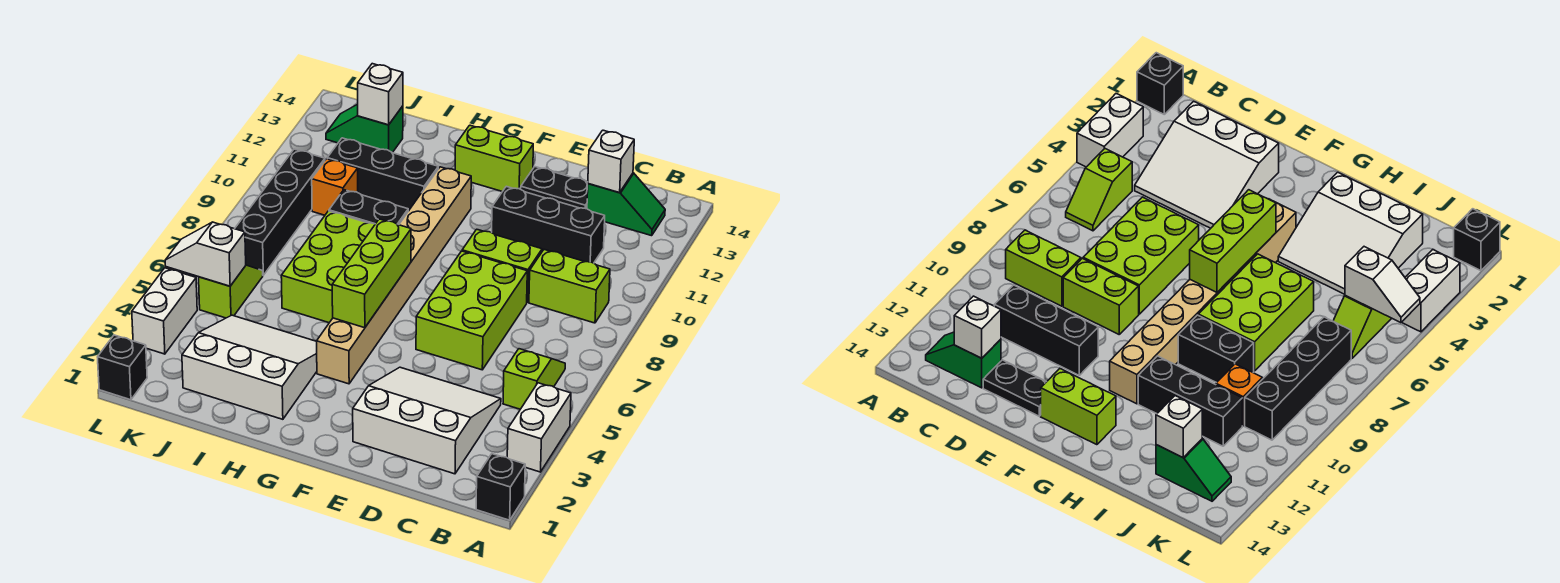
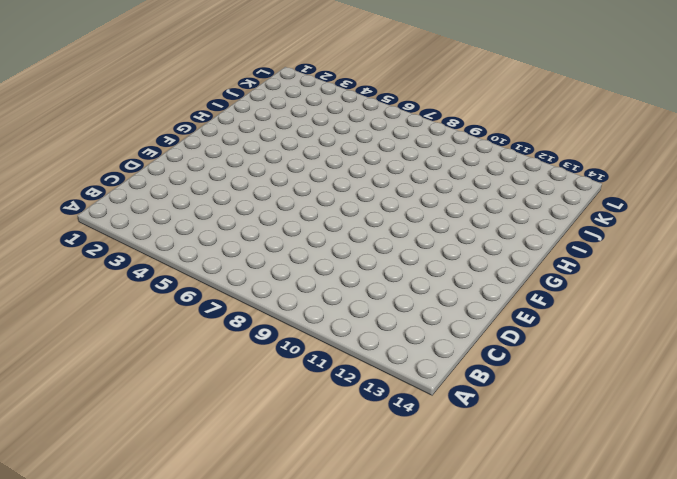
none -> black brick A1 level 1
none -> white brick A3:A4 level 1
none -> lime slope B5:B6 level 1 top 5

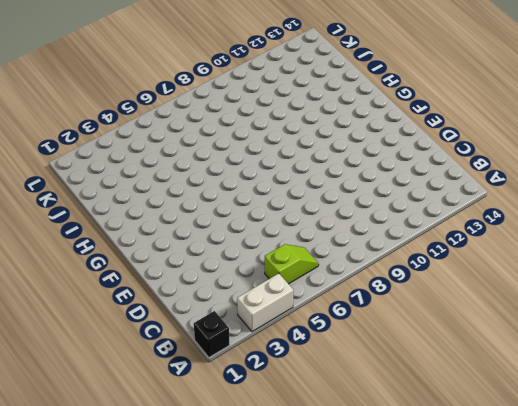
none -> lime brick B9:C9 level 1
none -> green slope B13:C13 level 1 top C
none -> white slope C2:E4 level 1 top 2

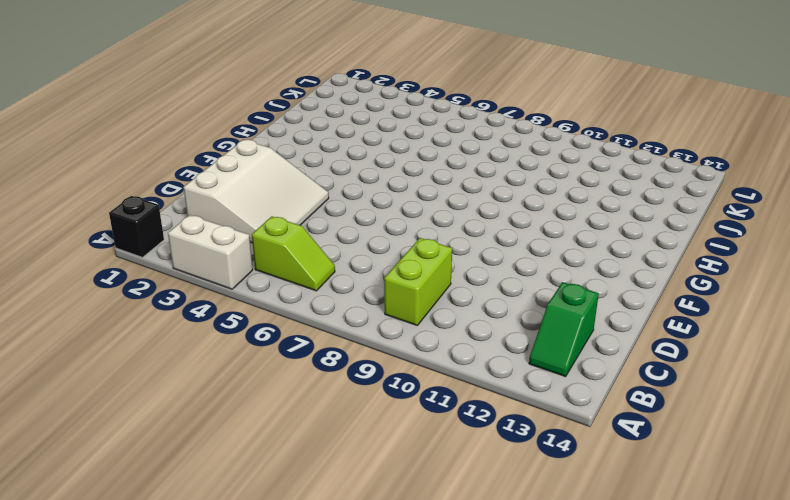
none -> black brick C11:E11 level 1
none -> lime brick D6:E8 level 1
none -> lime brick D9:E9 level 1

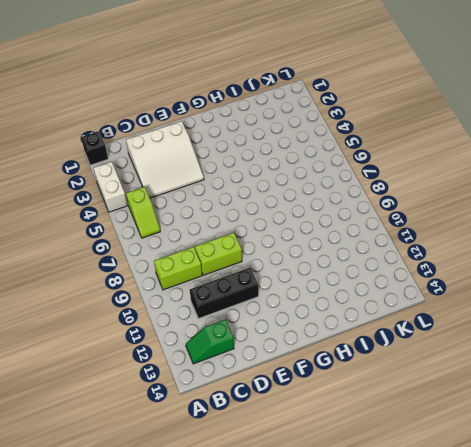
none -> lime brick D6:E8 level 1
none -> black plate D13:E13 level 1
none -> lime brick F13:G13 level 1

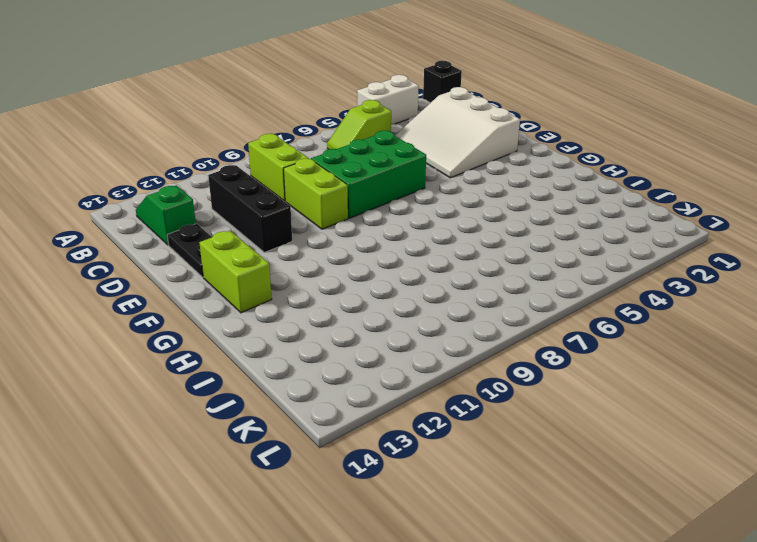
green brick D6:E8 level 1 -> lime brick D6:E8 level 1
none -> tan brick G4:G11 level 1
none -> white slope H2:J4 level 1 top 2
none -> lime brick H6:I8 level 1

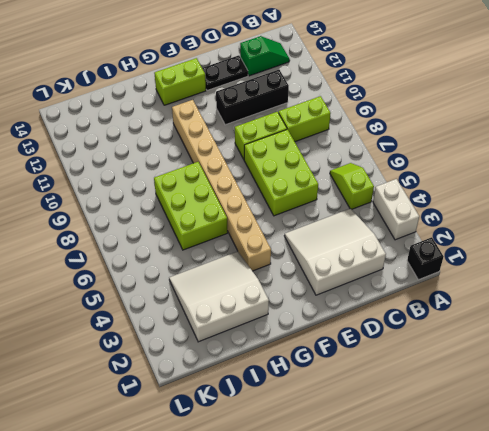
none -> black brick H9:I9 level 1
none -> black brick H11:J11 level 1
none -> orange brick J10 level 1

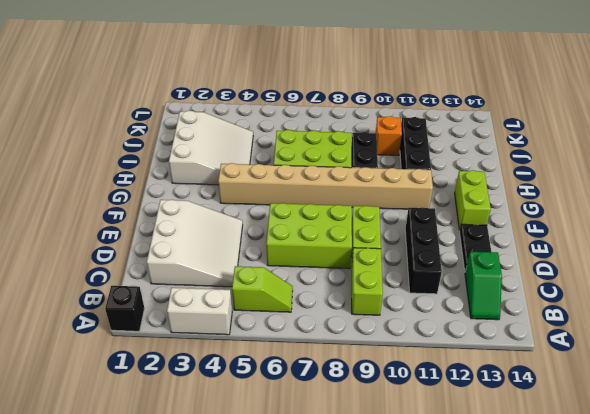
none -> green slope J13:K13 level 1 top J
none -> lime slope K5:K6 level 1 top 5
none -> black brick K7:K10 level 1

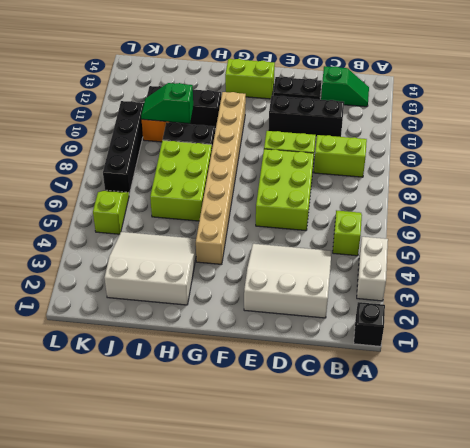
green slope I10:J10 level 2 top I -> green slope J13:K13 level 1 top J
none -> black brick L1 level 1
none -> white brick L3:L4 level 1
none -> white brick C13 level 2

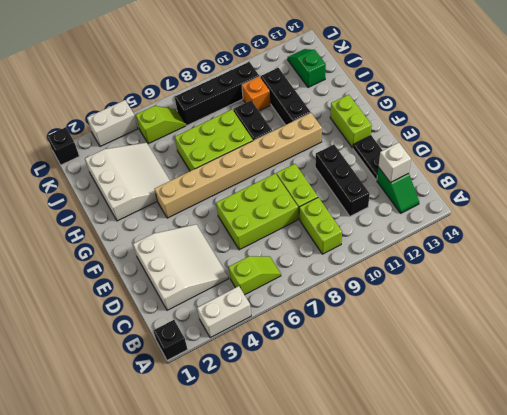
none -> lime brick G5:G7 level 2
none -> white brick J13 level 2
none -> white slope K5:L5 level 2 top K

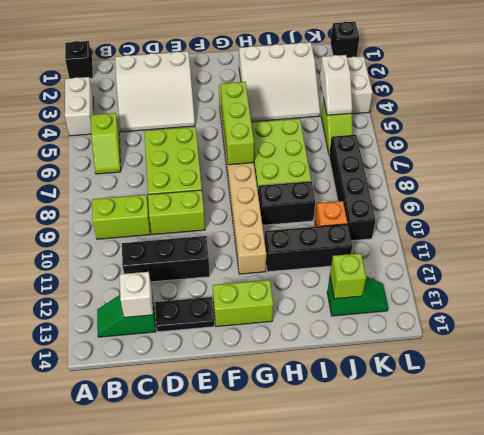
lime brick J13 level 2 -> white brick J13 level 2
white slope K4:K5 level 2 top 4 -> white slope K5:L5 level 2 top K

